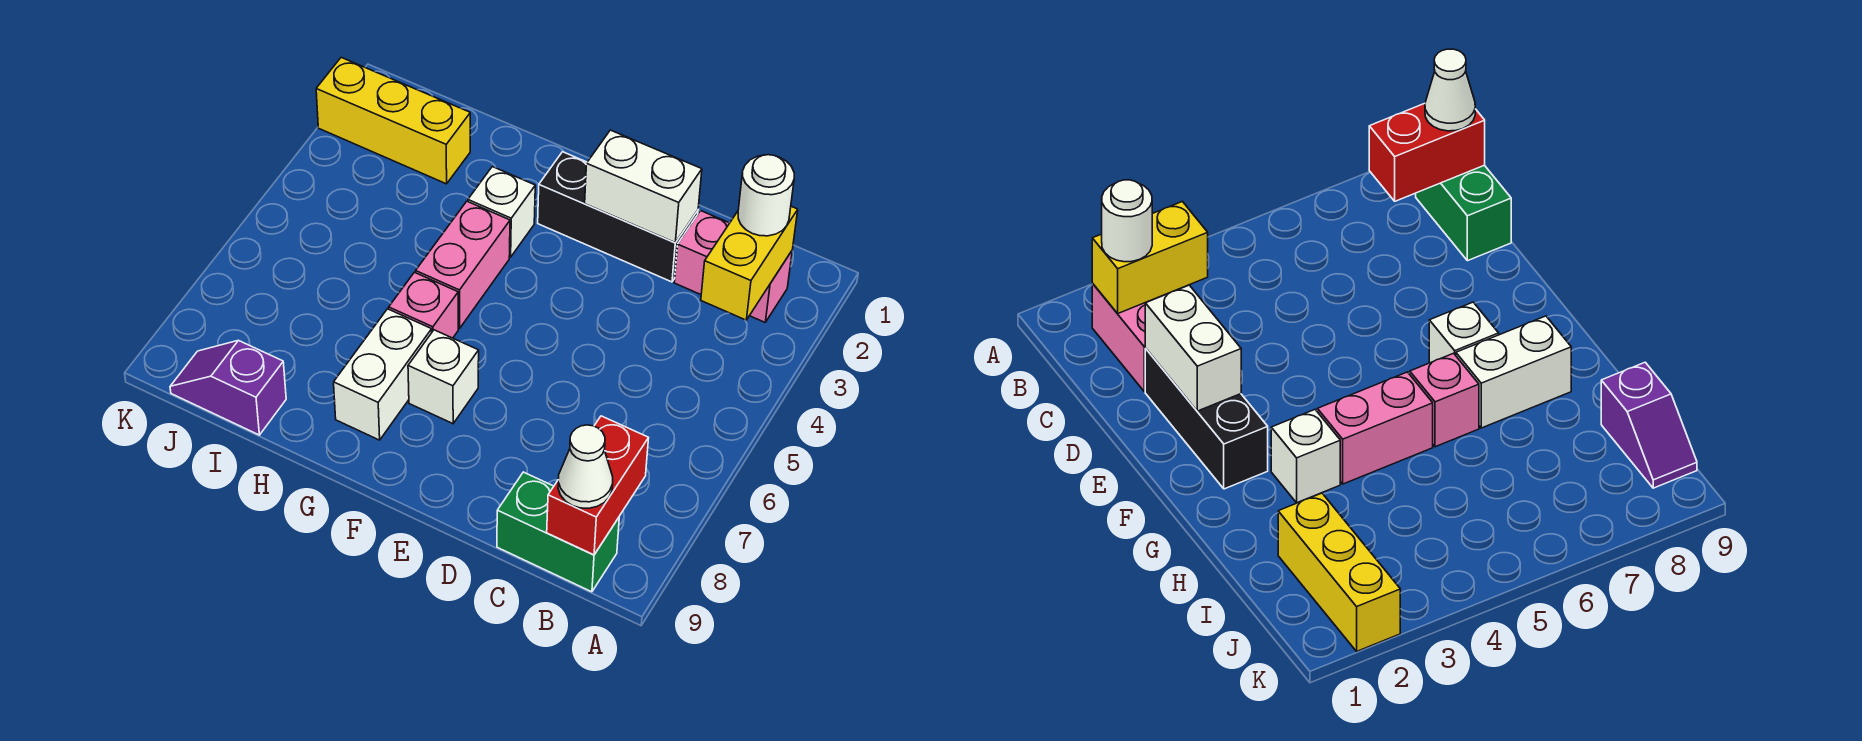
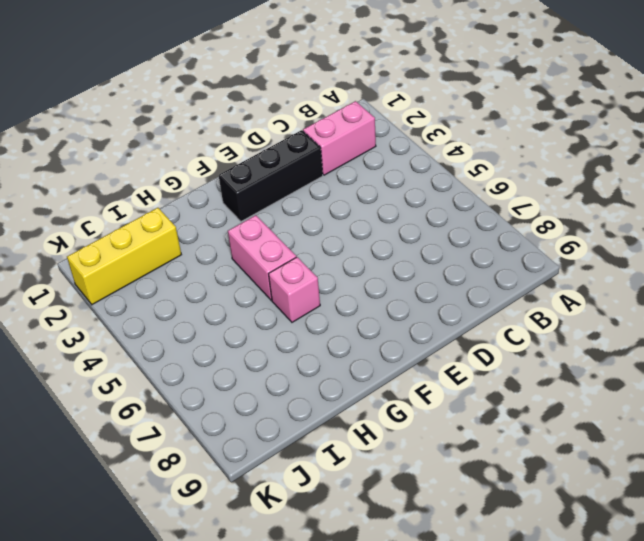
none -> green brick B9:C9 level 1
none -> white brick F7 level 1
none -> white brick G3 level 1

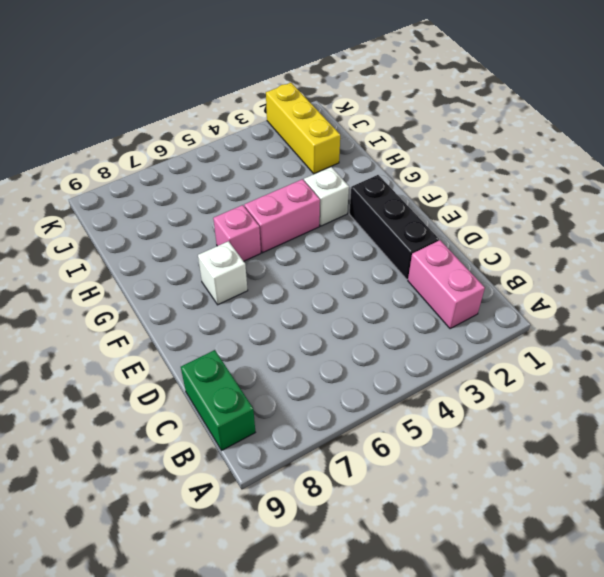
none -> white brick G7:G8 level 1
none -> purple slope I9:J9 level 1 top I
none -> yellow brick B2:B3 level 2

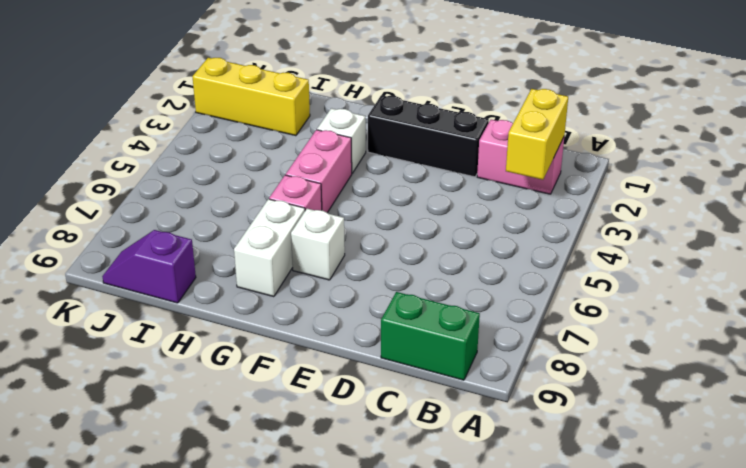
none -> red brick B8:B9 level 2
none -> white brick D2:E2 level 2
none -> white round brick B2 level 3

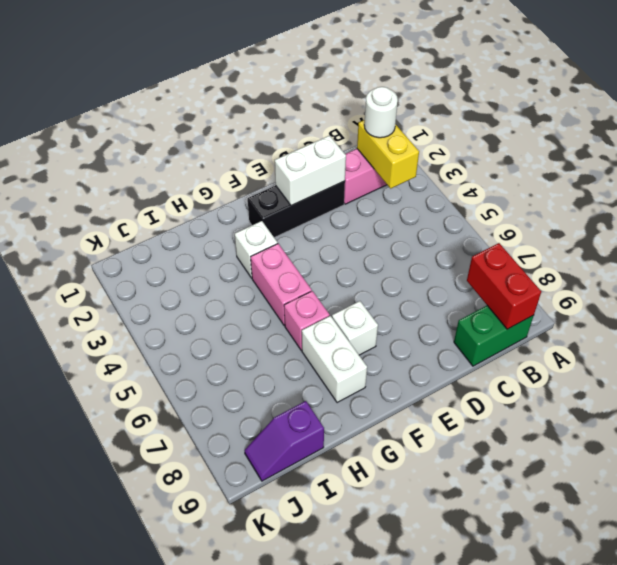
none -> yellow brick I2:K2 level 1
none -> white cone B9 level 3

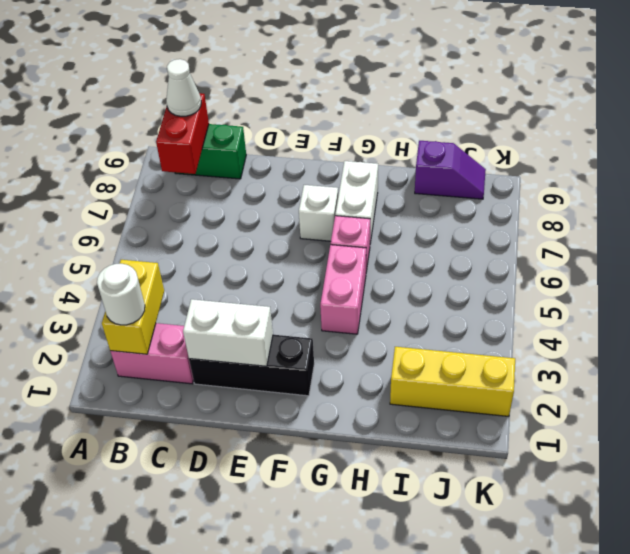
none -> white brick G3 level 1

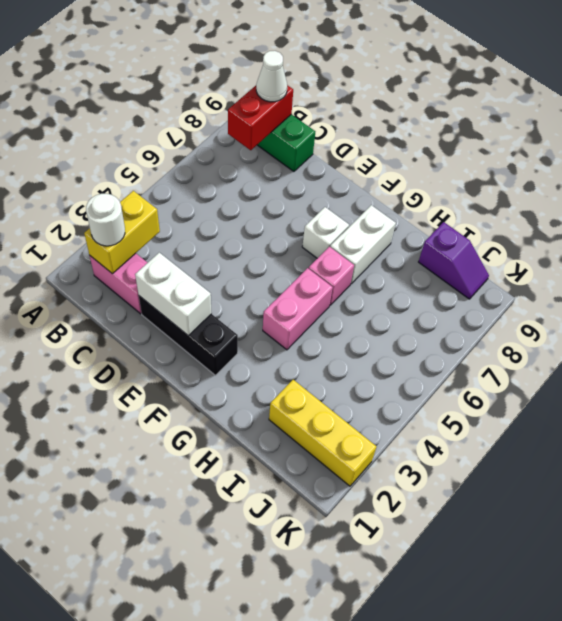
none -> white brick G3 level 1

